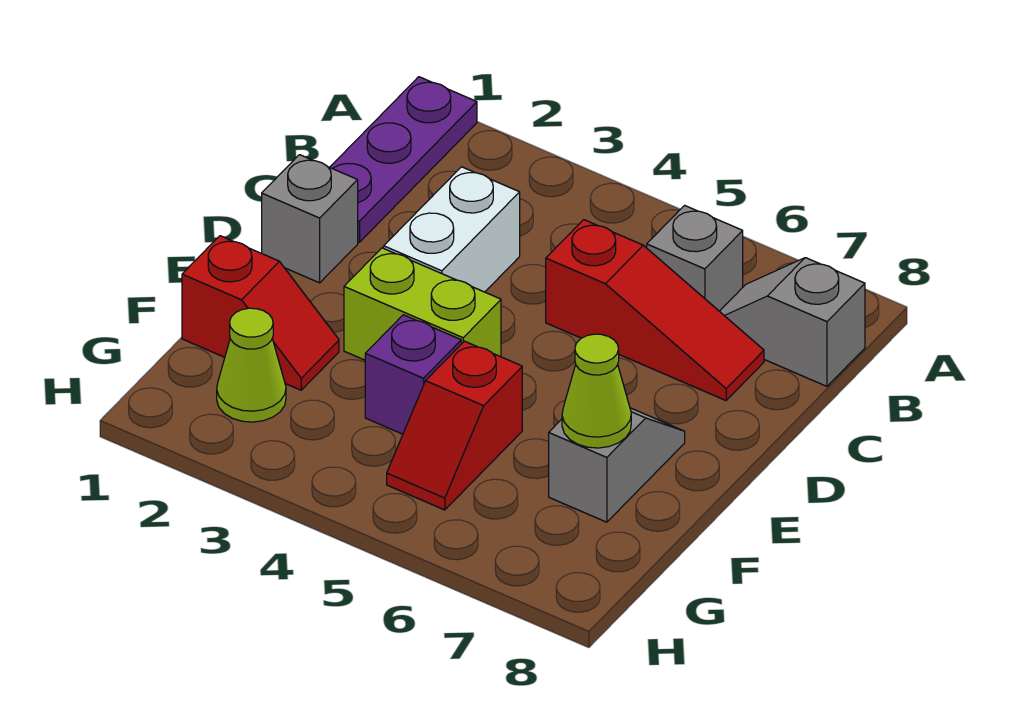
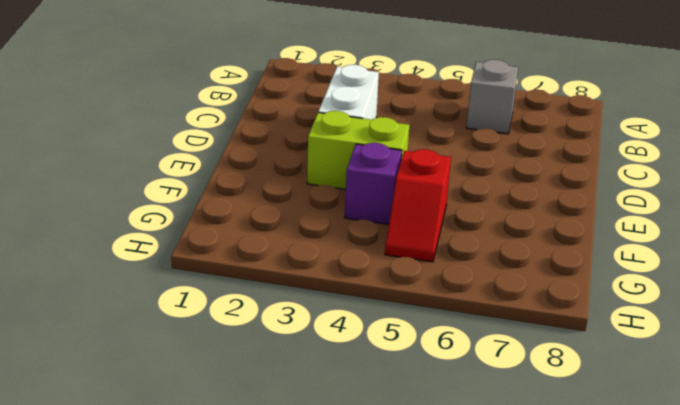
none -> purple plate A1:C1 level 1
none -> grey slope B7:B8 level 1 top 8
none -> red slope C5:C7 level 1 top 5

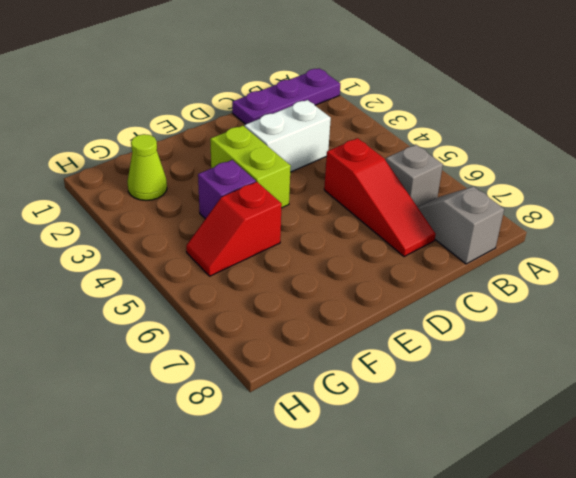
none -> grey brick D1 level 1
none -> grey slope E7:F7 level 1 top F
none -> red slope F1:F2 level 1 top 1

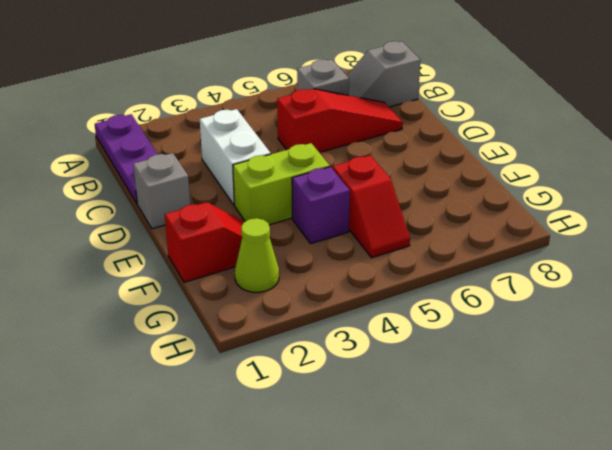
none -> grey slope E7:F7 level 1 top F
none -> lime cone F7 level 2

